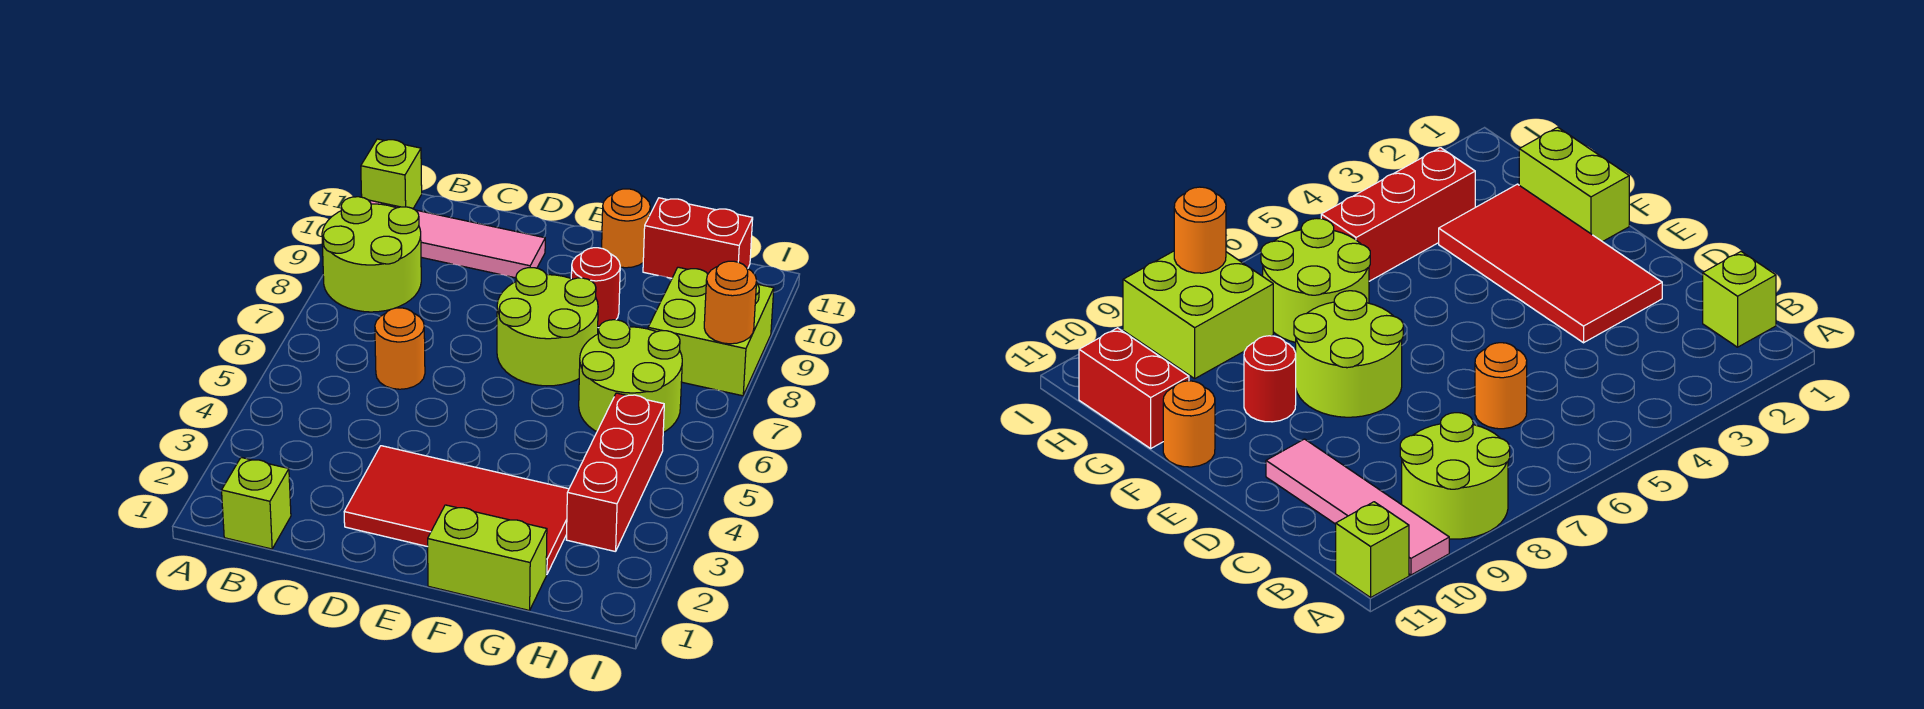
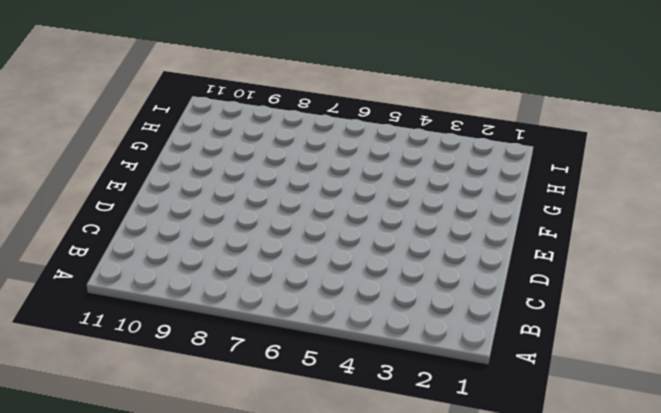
none -> lime round brick A8:B9 level 1
none -> pink tile A10:D10 level 1
none -> lime brick A11 level 1

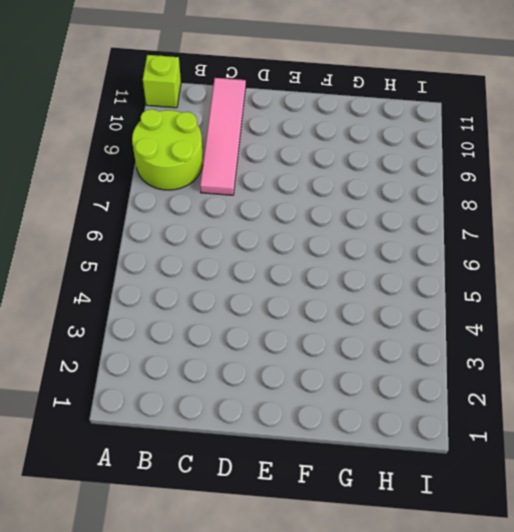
pink tile C8:C11 level 1 -> pink tile A10:D10 level 1
none -> lime brick B1 level 1
none -> orange round brick C6 level 1
none -> red tile D2:G3 level 1

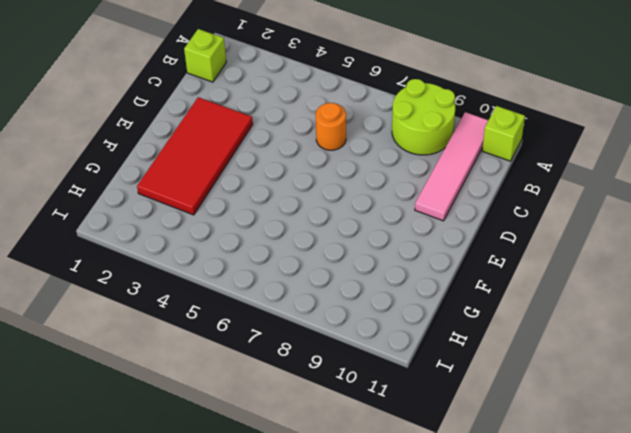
none -> lime round brick E7:F8 level 1
none -> lime brick F1:G1 level 1
none -> red round brick F9 level 1

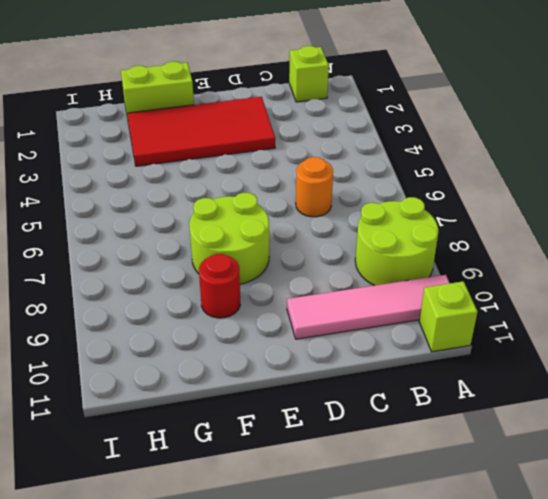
none -> orange round brick F11 level 1
none -> lime round brick G6:H7 level 1
none -> red brick G11:H11 level 1

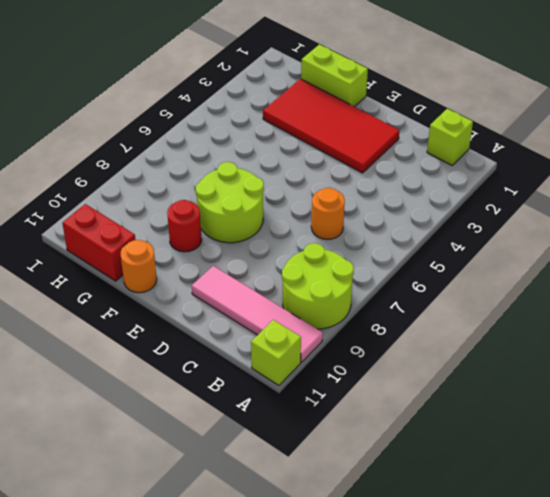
none -> lime round brick G6:H7 level 1
none -> red brick H3:H5 level 1
none -> lime brick H8:I9 level 1

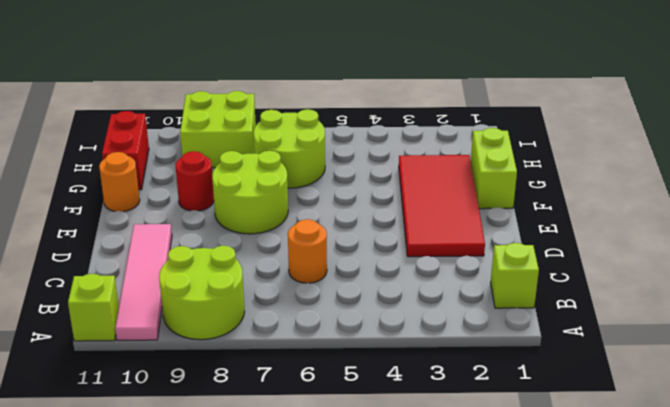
none -> red brick H3:H5 level 1
none -> orange round brick I8 level 2

